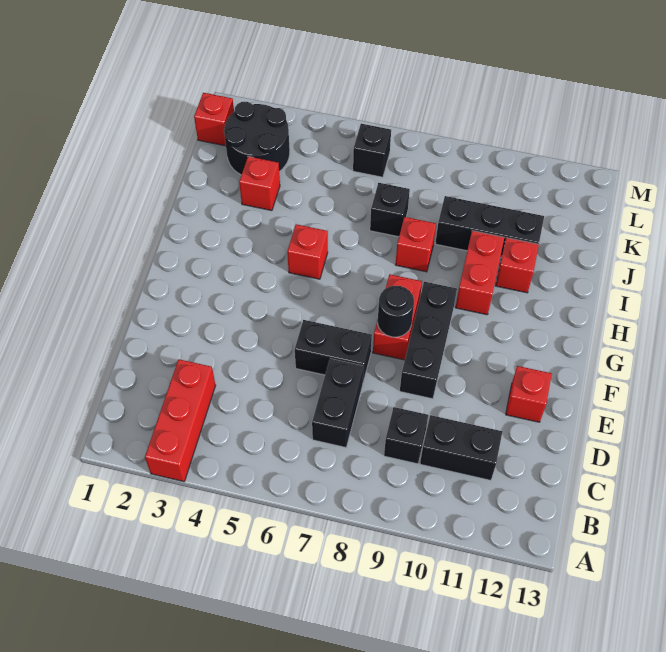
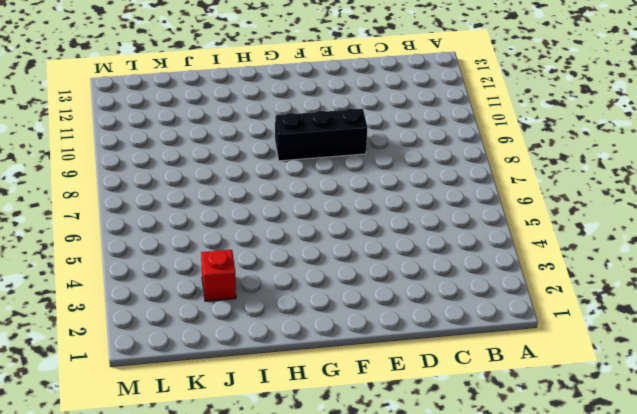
none -> red brick A3:C3 level 1
none -> black brick C7:D7 level 1
none -> black brick C9 level 1

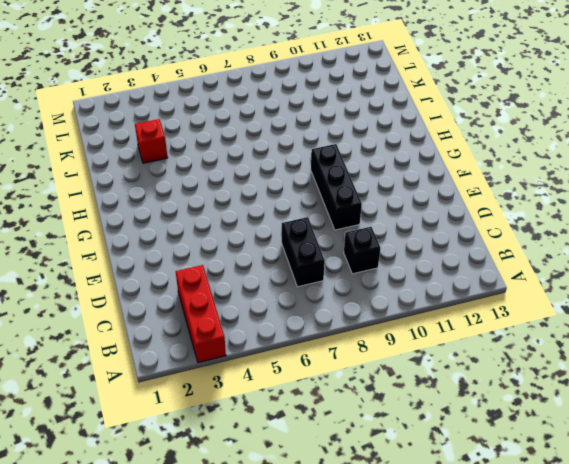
none -> black brick C10:C11 level 1
none -> black brick E6:E7 level 1
none -> red brick E12 level 1

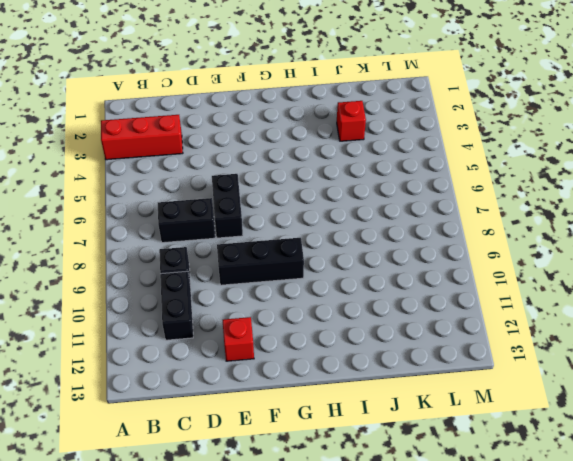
none -> red brick F8:G8 level 1
none -> red brick H5 level 1
none -> red brick H10:I10 level 1

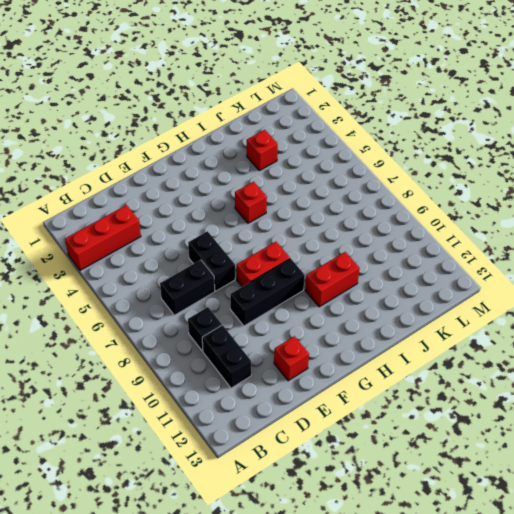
none -> red brick I8 level 1
none -> red brick I11 level 1
none -> black brick J7 level 1

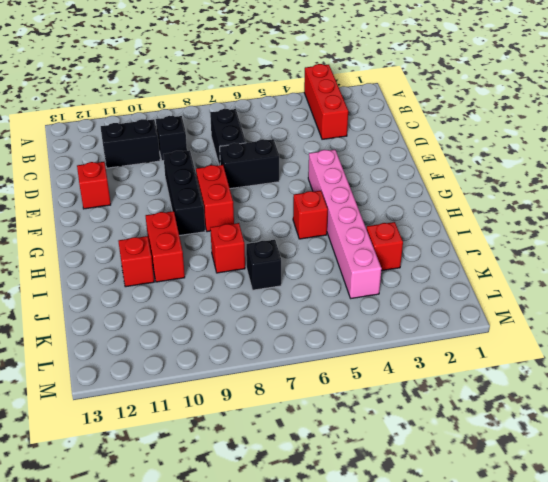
pink brick F4:K4 level 1 -> none
none -> black brick J9:J11 level 1
none -> black round brick K2:L3 level 1
none -> red brick L1 level 1

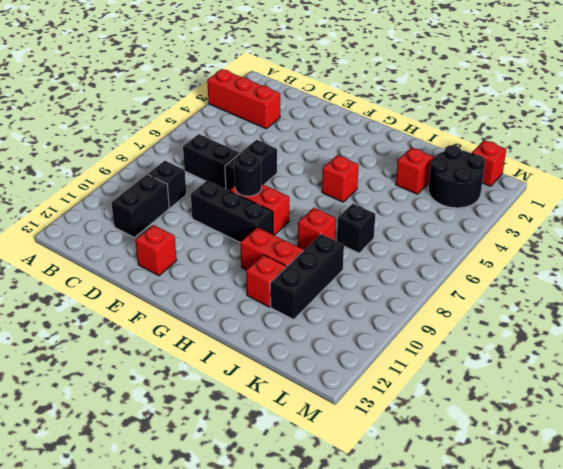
none -> black brick L6 level 1

